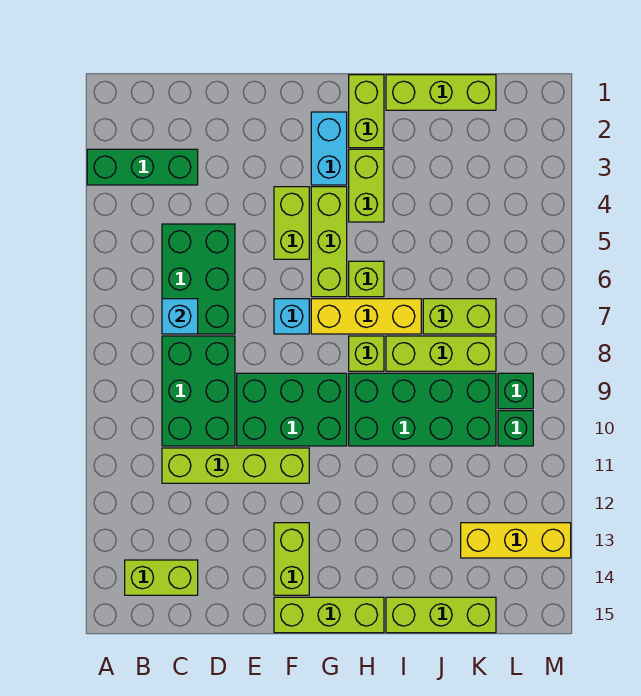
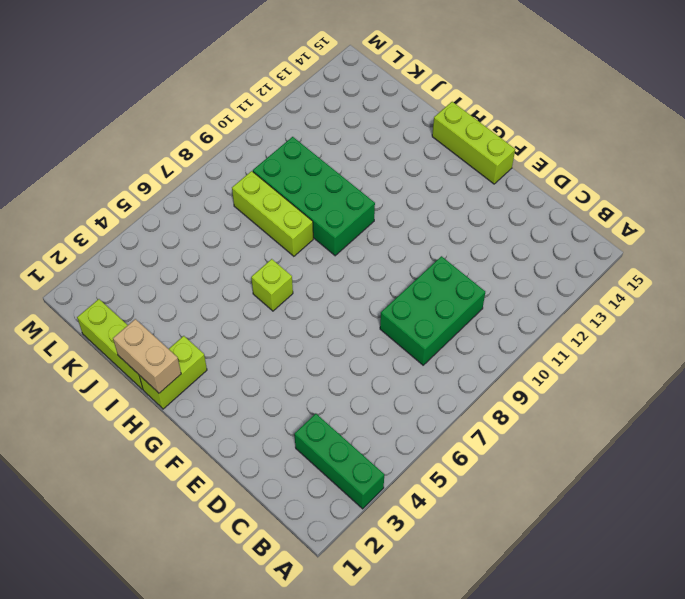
tan brick H1:I1 level 2 -> none
none -> lime brick B14:C14 level 1
none -> green brick C5:D7 level 1
none -> lime brick C11:F11 level 1

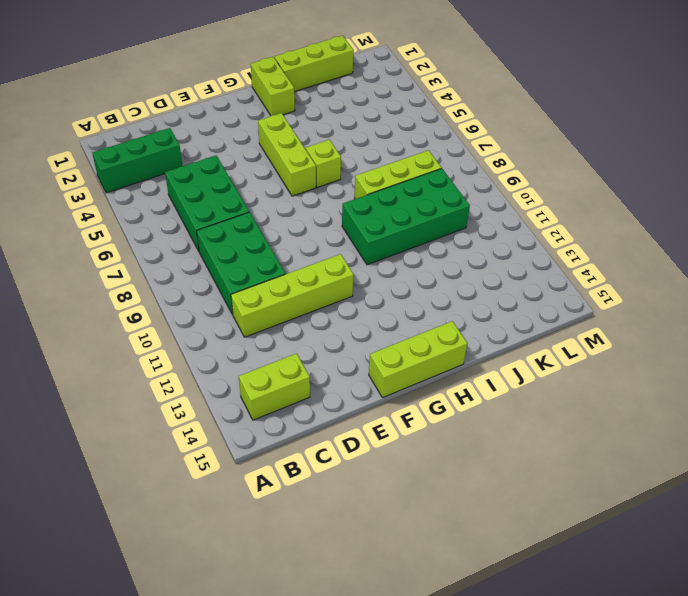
none -> green brick E9:G10 level 1
none -> lime brick F4:F5 level 1
none -> cyan brick F7 level 1

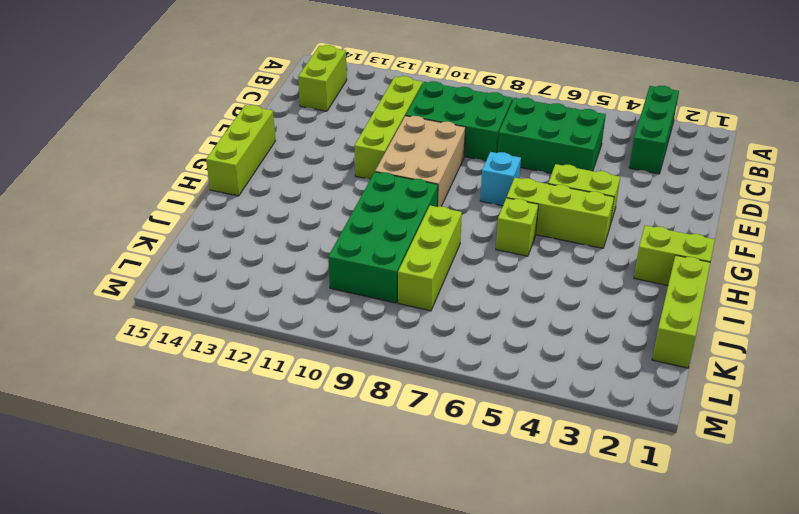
tan brick E9:G10 level 1 -> green brick E9:G10 level 1
none -> lime brick F13:F14 level 1
none -> cyan brick G2:G3 level 1
none -> yellow brick G7:I7 level 1

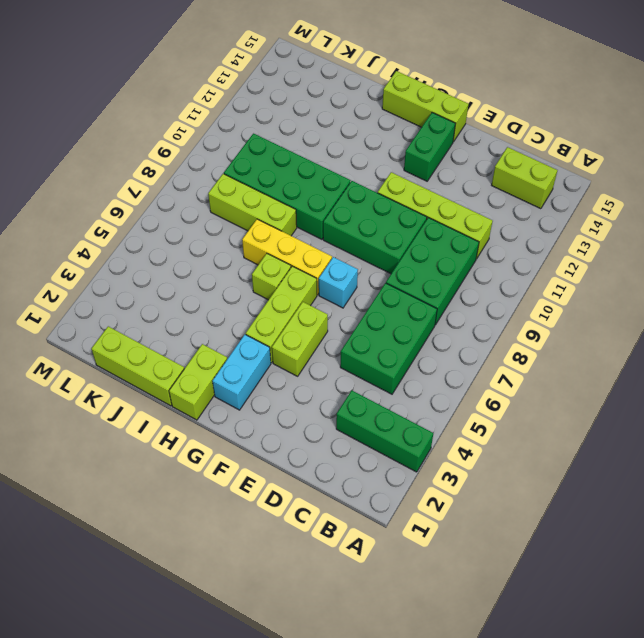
green brick F13:F14 level 1 -> lime brick F13:F14 level 1
none -> lime brick H3:H4 level 1
none -> lime brick H8 level 1
none -> lime brick I15:K15 level 1

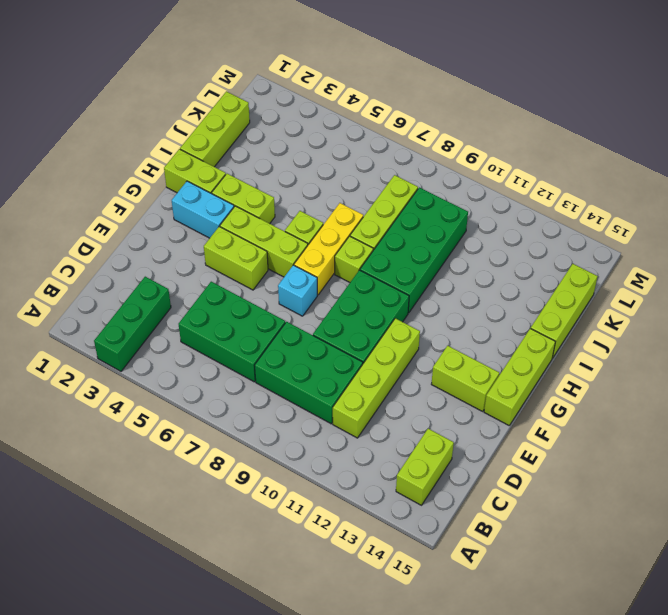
none -> lime brick J7:K7 level 1
none -> yellow brick K13:M13 level 1
none -> green brick L9 level 1

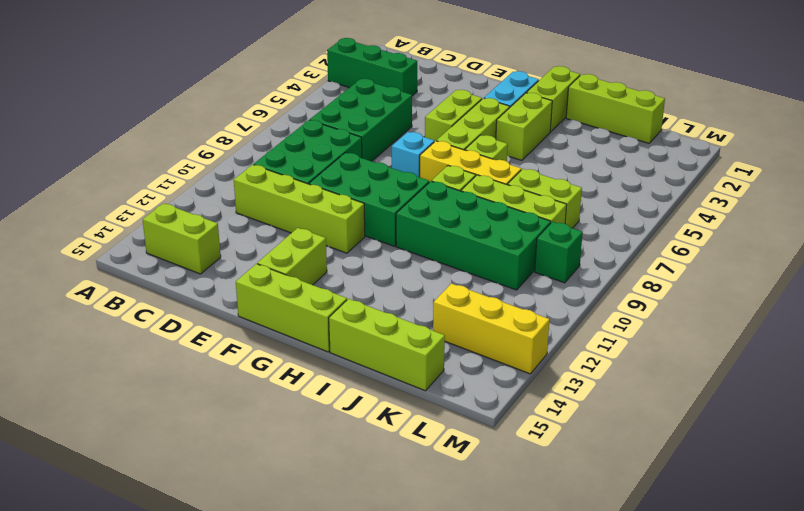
none -> green brick L10 level 1
none -> cyan brick C7 level 2

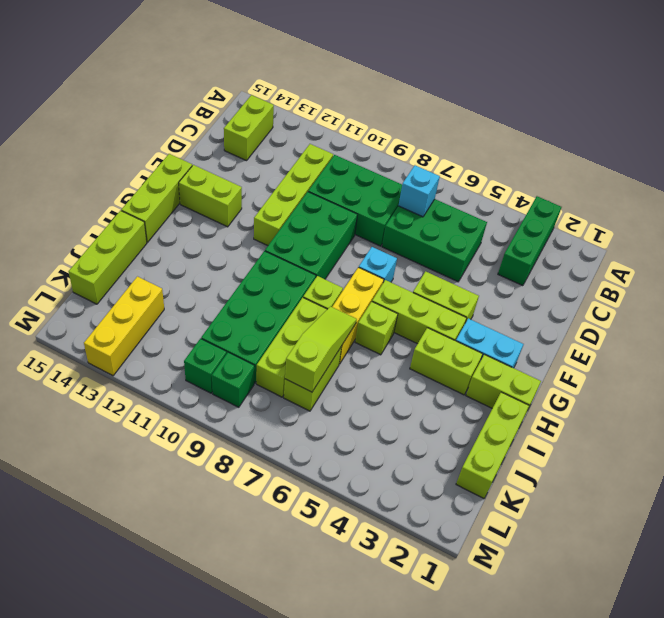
lime slope I7:K7 level 2 top K -> none

